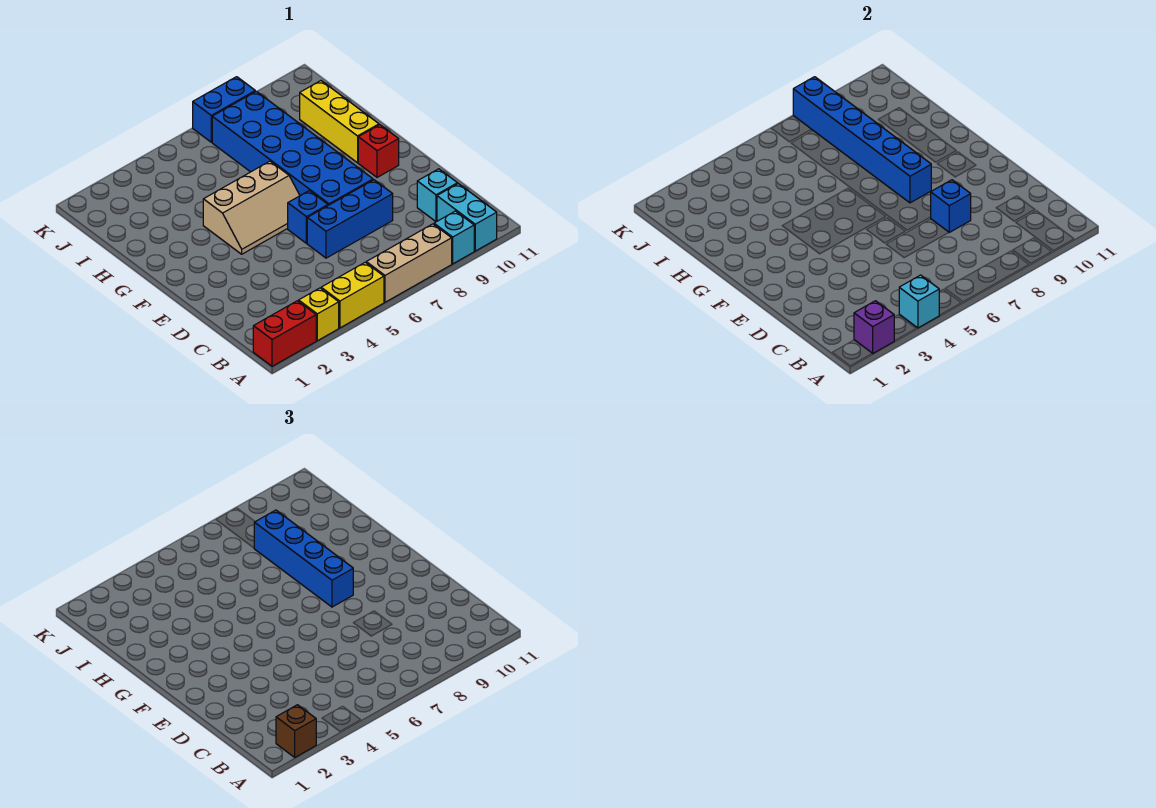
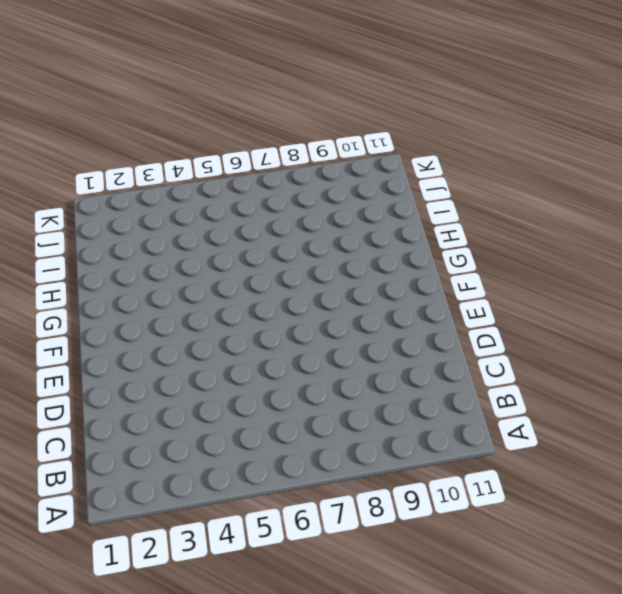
none -> red brick A1:A2 level 1
none -> yellow brick A3 level 1
none -> yellow brick A4:A5 level 1

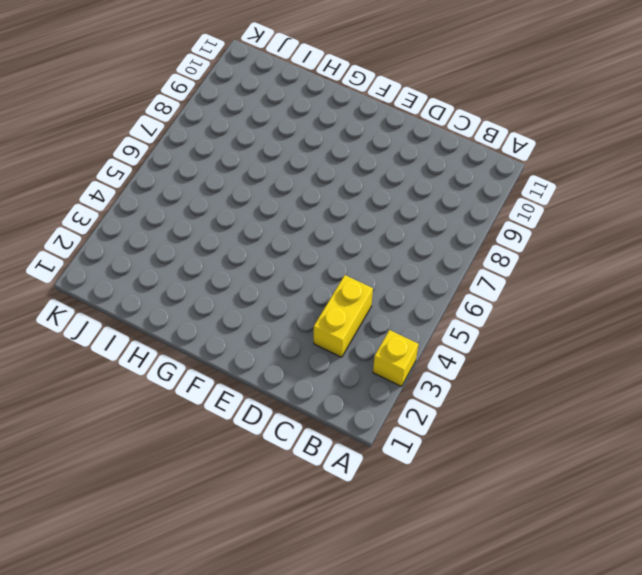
yellow brick C3:C4 level 1 -> yellow brick A4:A5 level 1
none -> red brick A1:A2 level 1
none -> tan brick A6:A8 level 1
none -> cyan brick A9 level 1

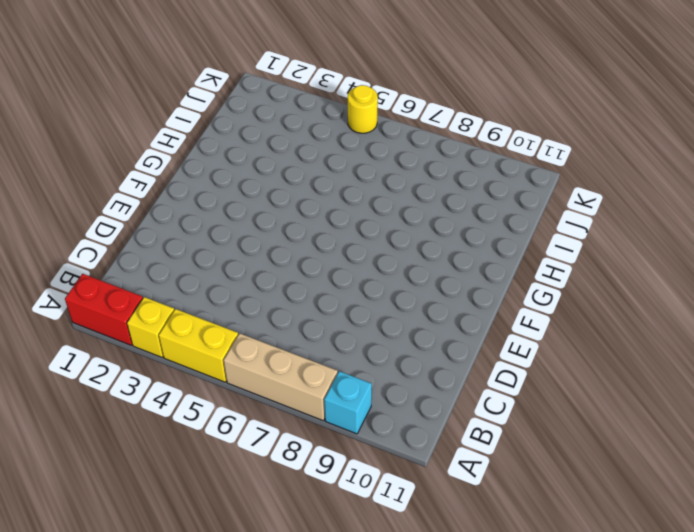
yellow round brick K5 level 1 -> none
none -> cyan brick A10:B10 level 1
none -> cyan brick C10 level 1
none -> blue brick D6:D8 level 1

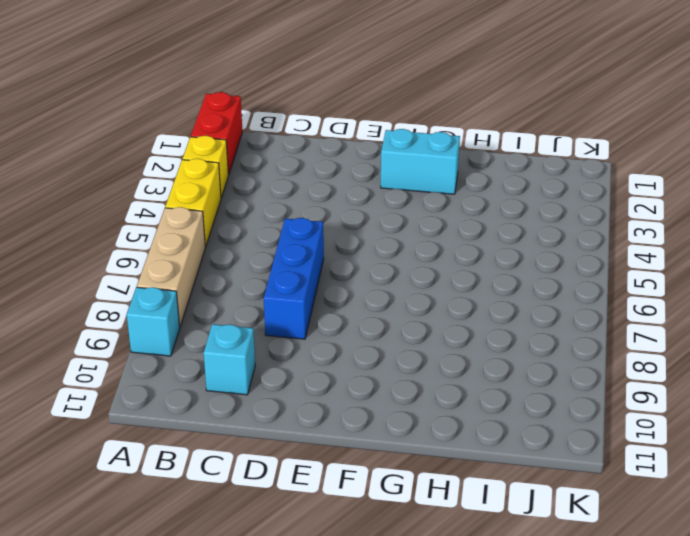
cyan brick F2:G2 level 1 -> cyan brick A10:B10 level 1
none -> blue brick E6 level 1
none -> blue brick E7:J8 level 1
none -> tan slope F4:G6 level 1 top G

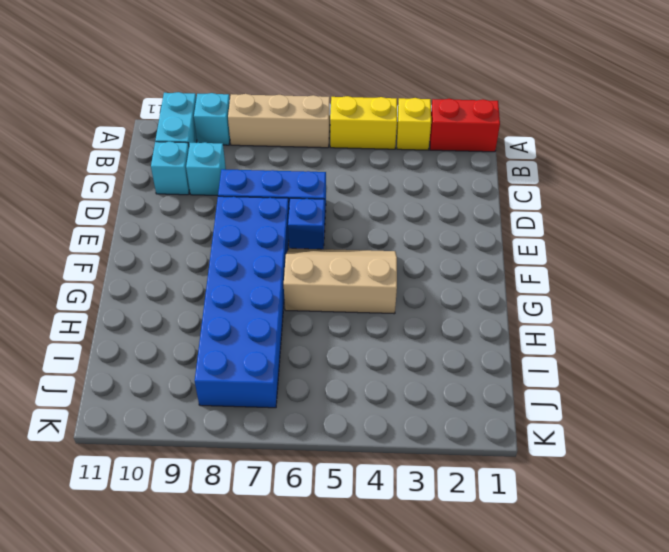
cyan brick C9 level 1 -> cyan brick A4 level 2
none -> red brick F10 level 1
none -> yellow brick G10:I10 level 1
none -> blue brick K7:K8 level 1

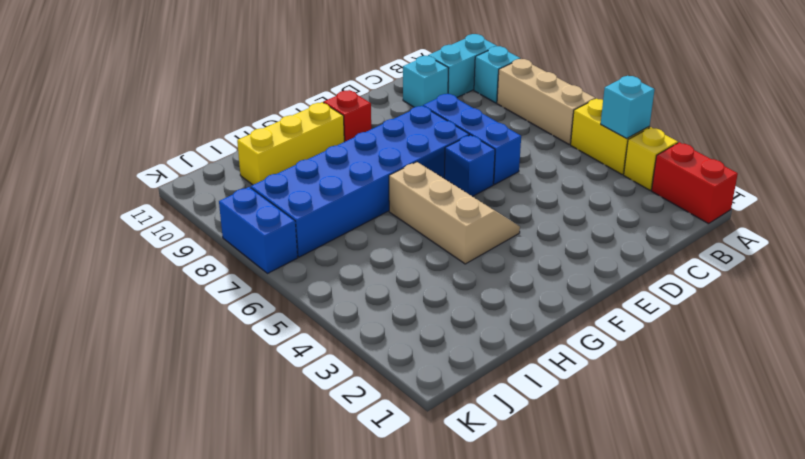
none -> purple brick A2 level 2
none -> blue brick D8 level 2
none -> blue brick F8:K8 level 2

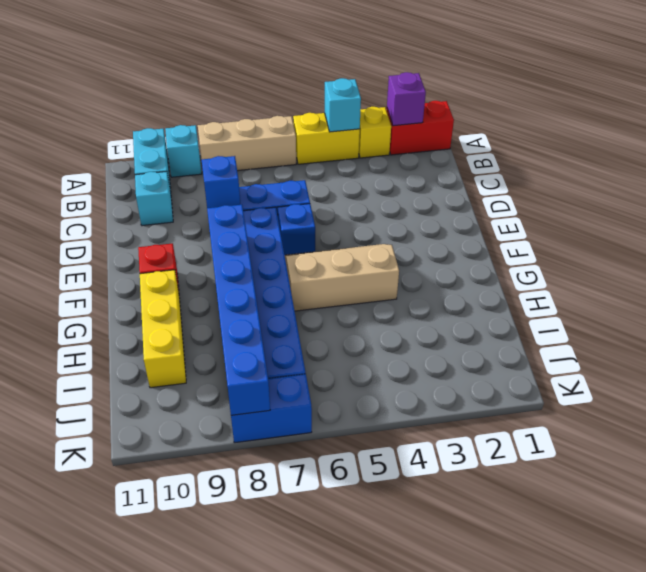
none -> brown brick A2 level 3
none -> blue brick F8:I8 level 3

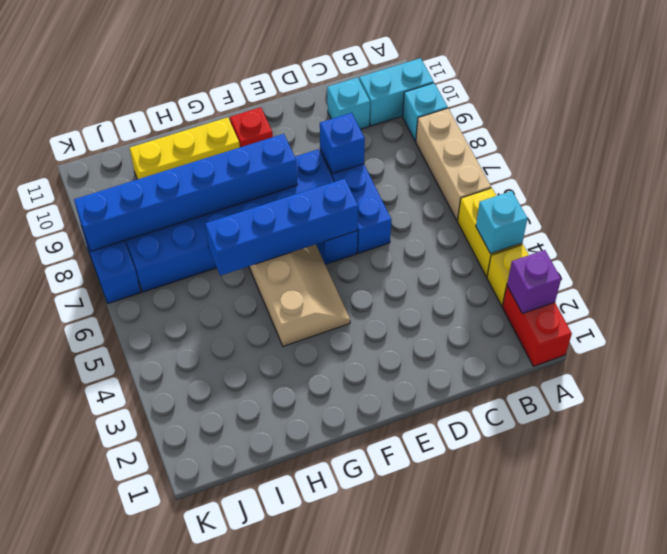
blue brick E6:H6 level 2 -> blue brick F8:I8 level 3
none -> brown brick A2 level 3

